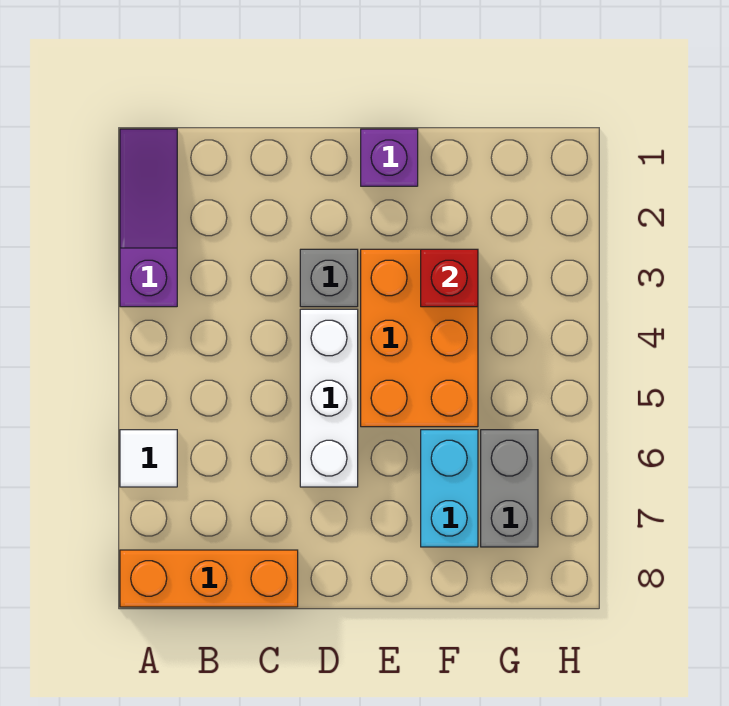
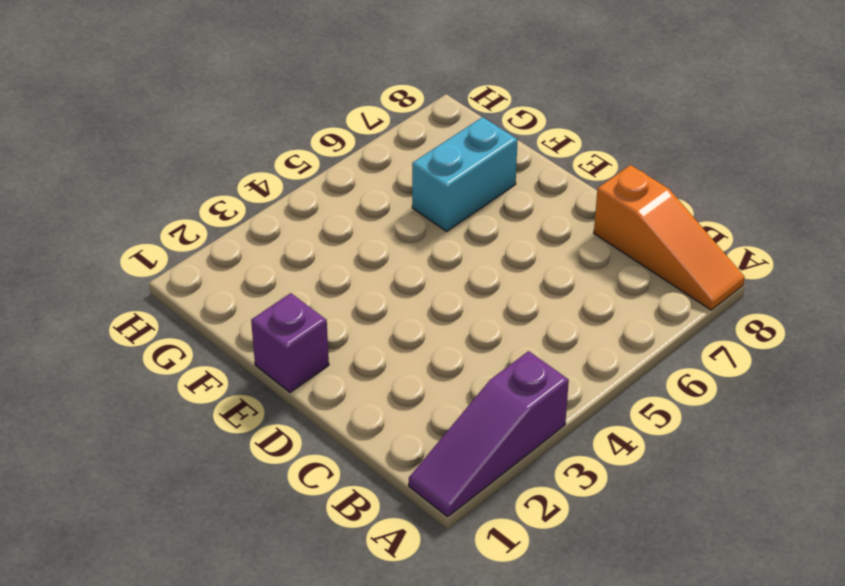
orange slope A8:C8 level 1 top C -> orange brick A8:C8 level 1
none -> white tile A6 level 1
none -> grey brick D3 level 1

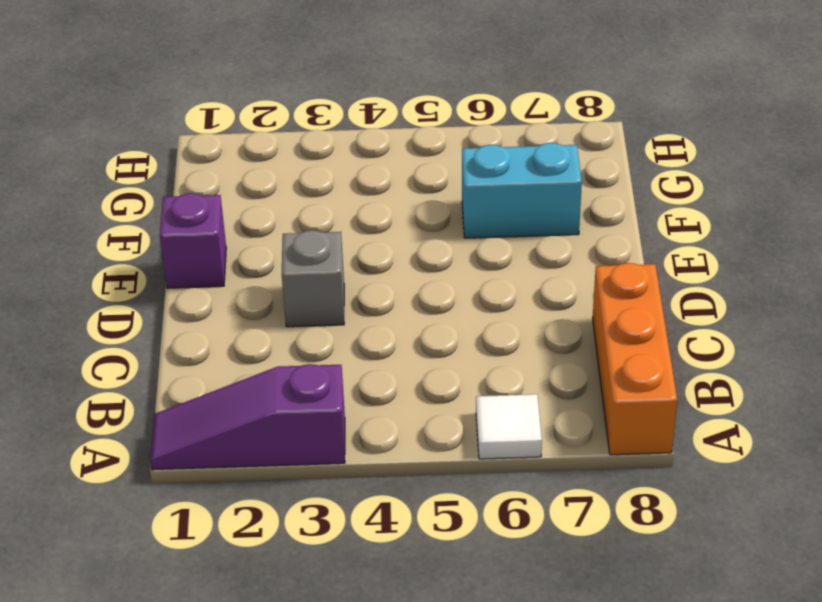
none -> white brick D4:D6 level 1
none -> orange brick E3:F5 level 1

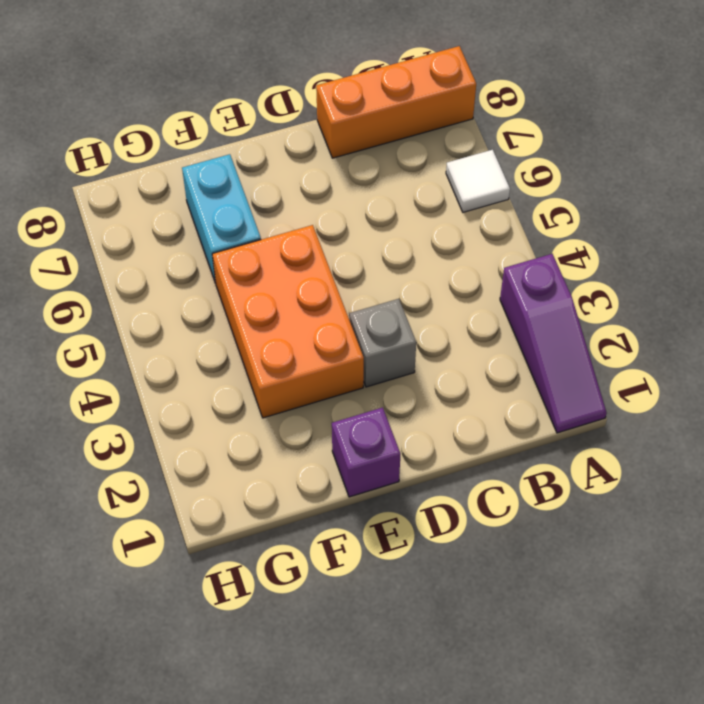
none -> white brick D4:D6 level 1
none -> grey brick G6:G7 level 1

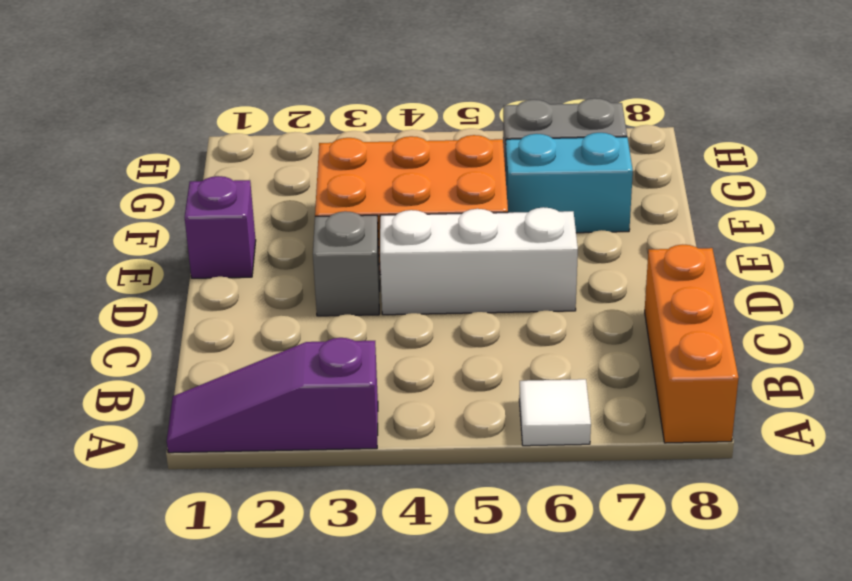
none -> red brick F3 level 2

